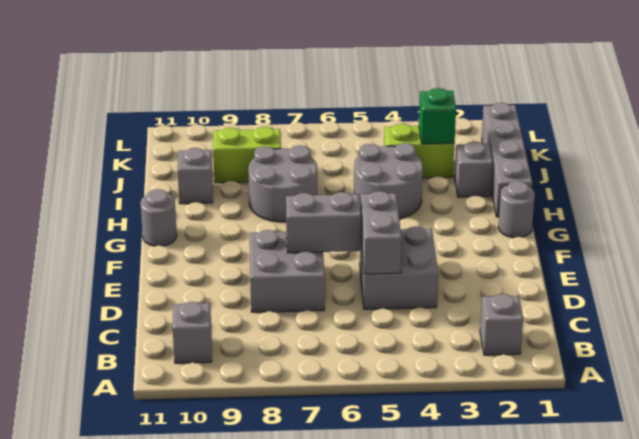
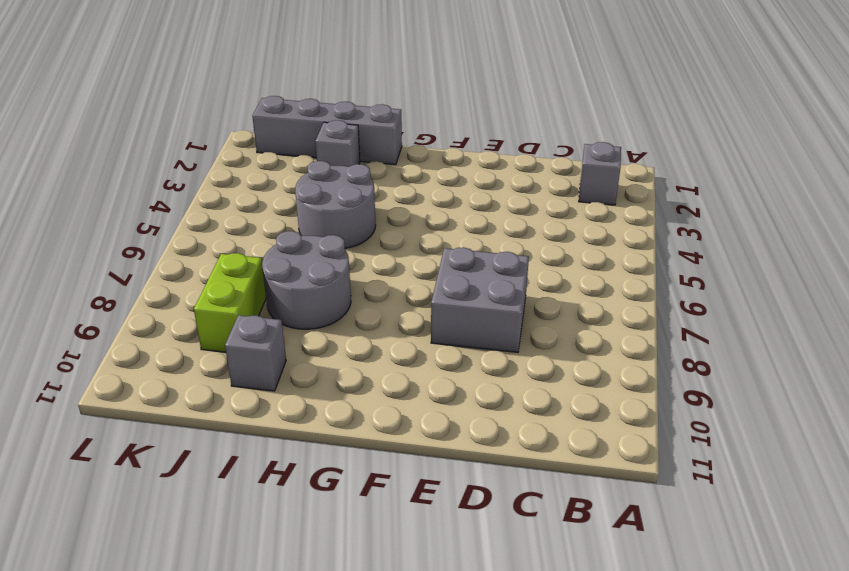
none -> grey brick B10 level 1
none -> grey brick D4:E5 level 1
none -> grey round brick G1 level 1

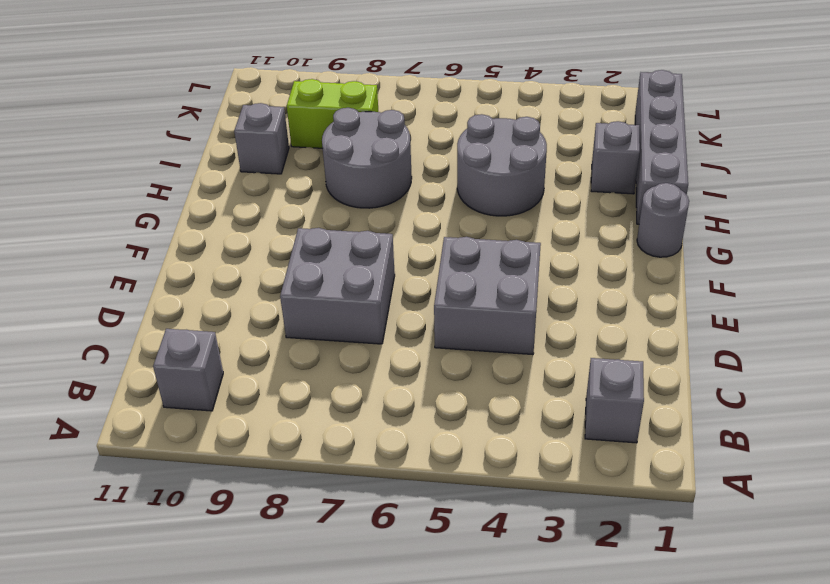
none -> grey round brick G11 level 1
none -> lime brick J3:J4 level 1
none -> grey brick D5:E5 level 2

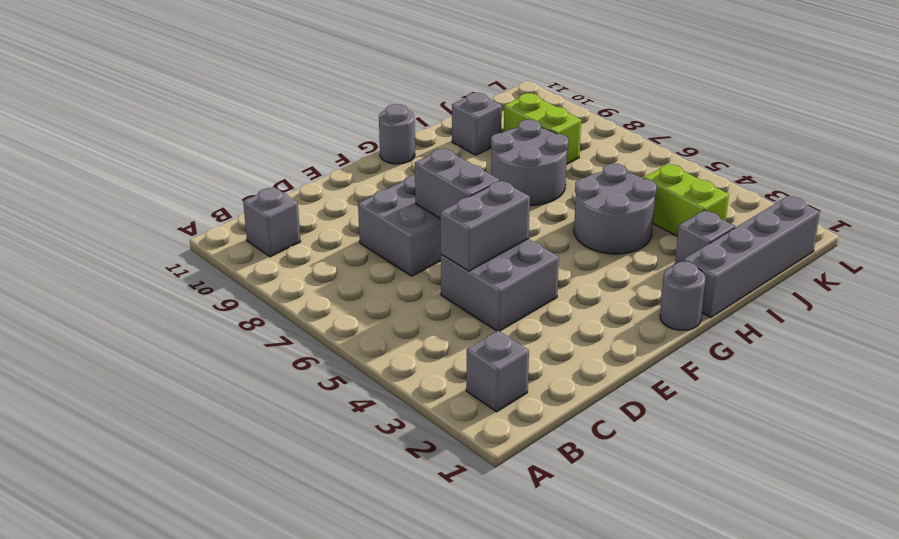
none -> green brick J3 level 2

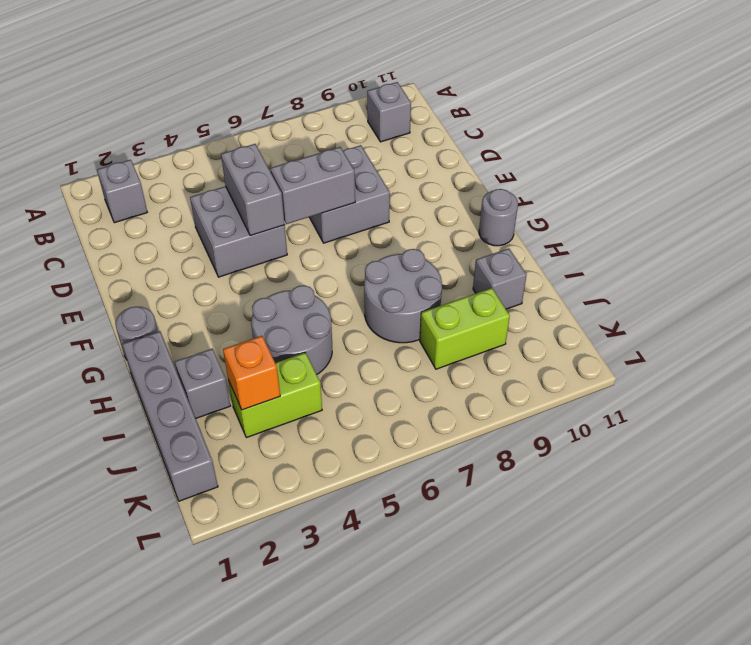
orange brick J3 level 2 -> green brick J3 level 2

